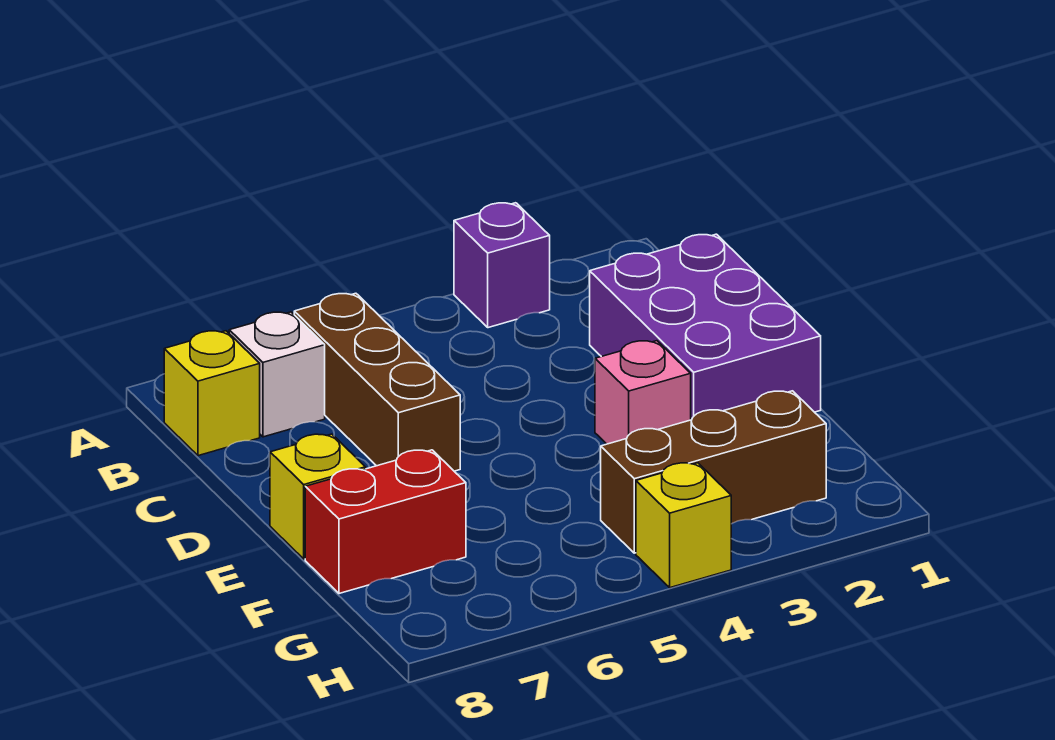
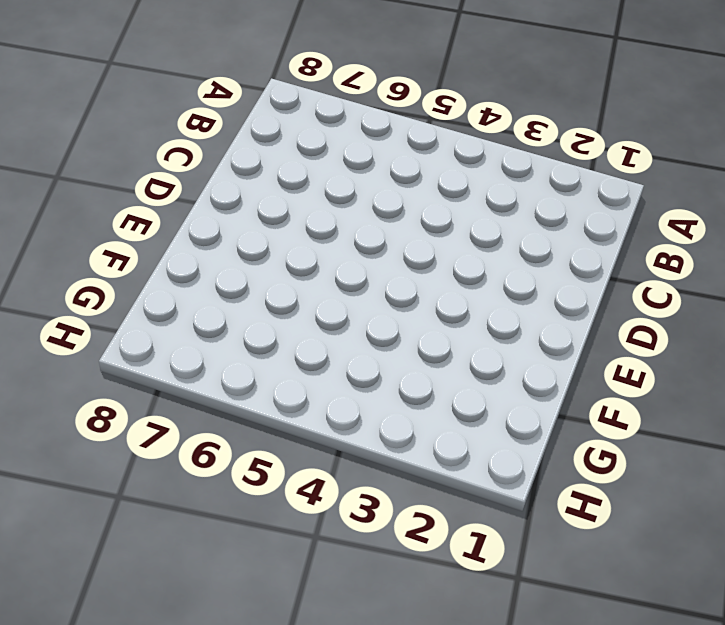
none -> purple brick A3 level 1
none -> brown brick B6:D6 level 1

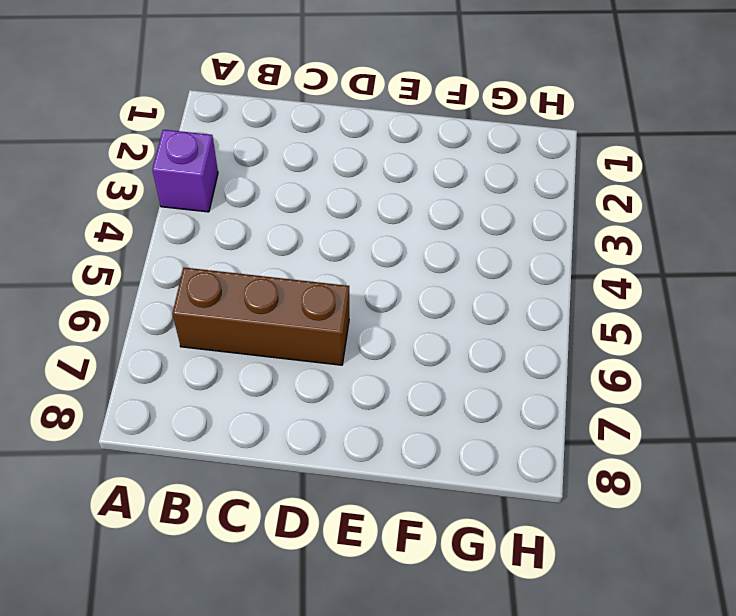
none -> white brick B7 level 1
none -> yellow brick B8 level 1

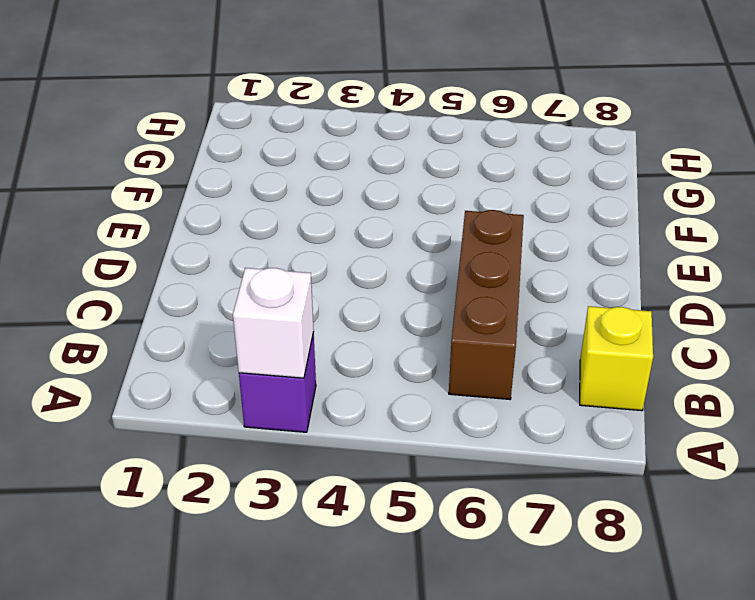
white brick A3 level 2 -> white brick B7 level 1
none -> purple brick C1:E2 level 1
none -> pink brick E3 level 1

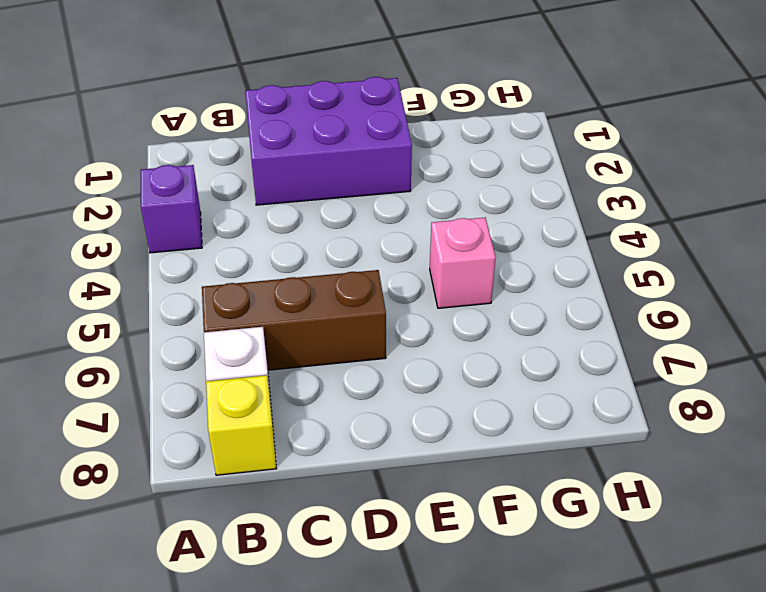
pink brick F5 level 1 -> pink brick E3 level 1
none -> yellow brick E8 level 1
none -> red brick F7:F8 level 1

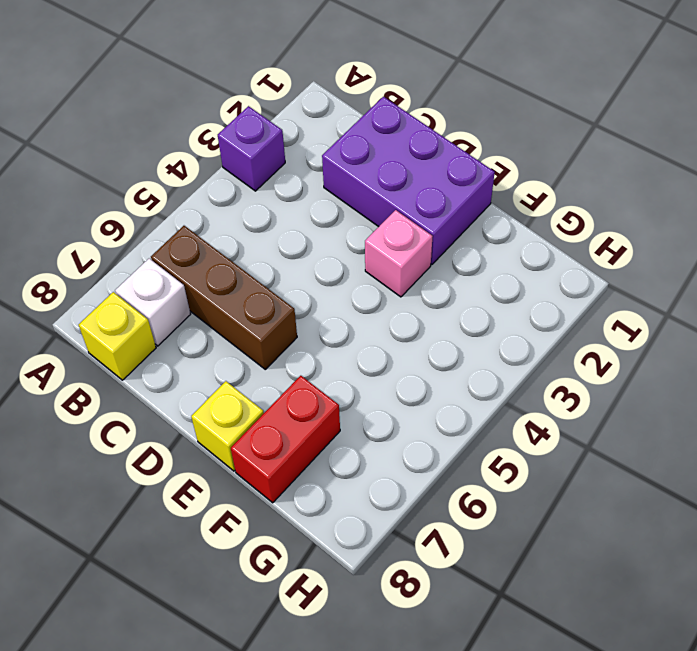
none -> brown brick G2:G4 level 1
none -> yellow brick H4 level 1

